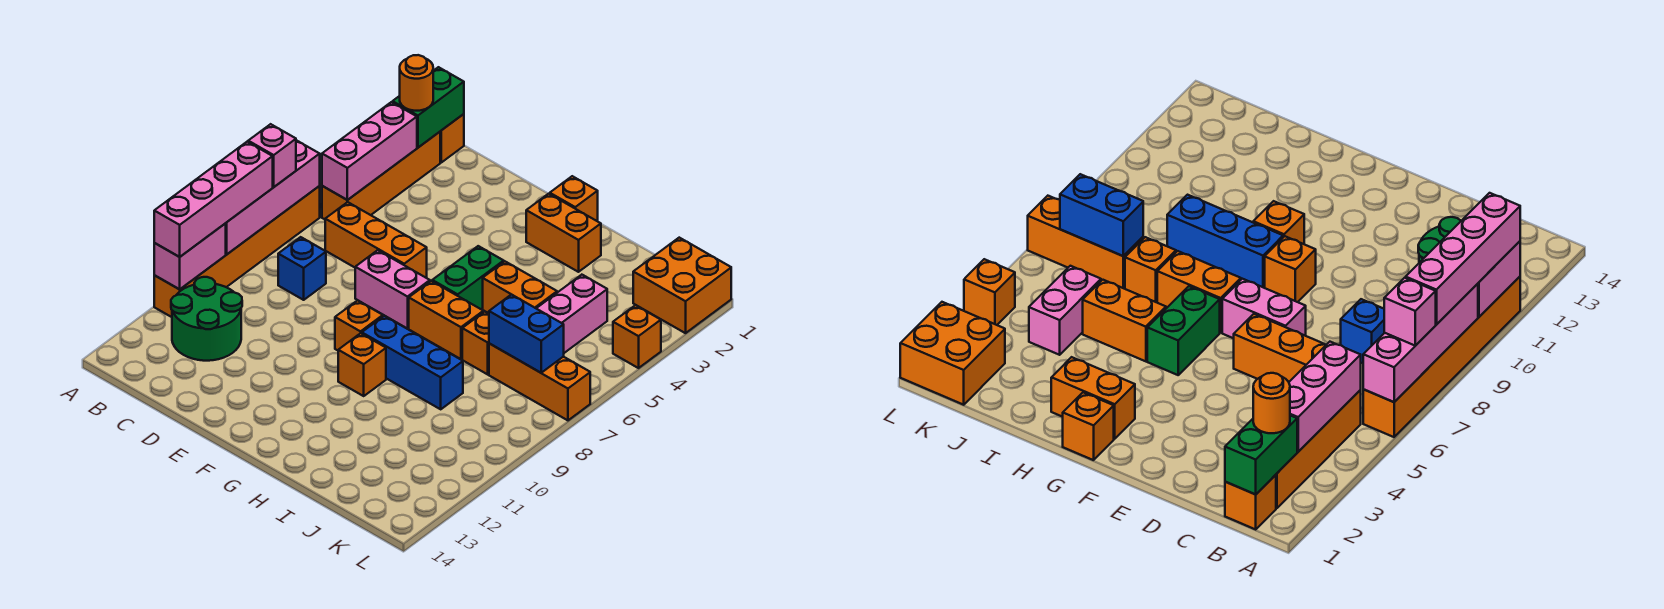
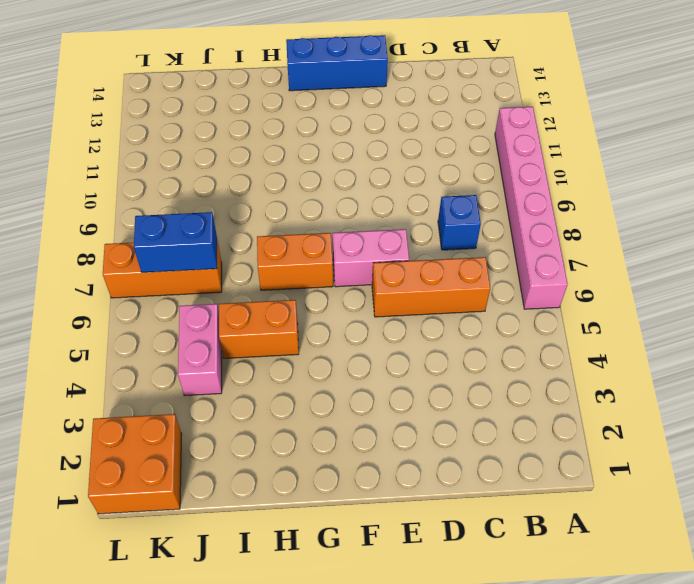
pink brick A6:A11 level 1 -> orange brick A6:A11 level 1
blue brick E14:G14 level 1 -> blue brick G9:I9 level 1
none -> orange brick B1 level 1
none -> orange brick B2:B5 level 1
none -> green round brick B11:C12 level 1

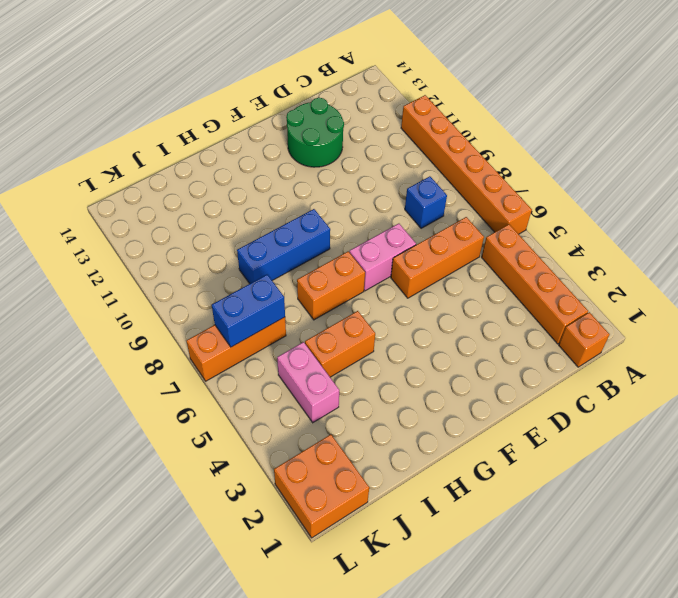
green round brick D12:E13 level 1 -> green round brick B11:C12 level 1
none -> orange brick F9 level 1
none -> orange brick G1 level 1
none -> orange brick G2:H2 level 1

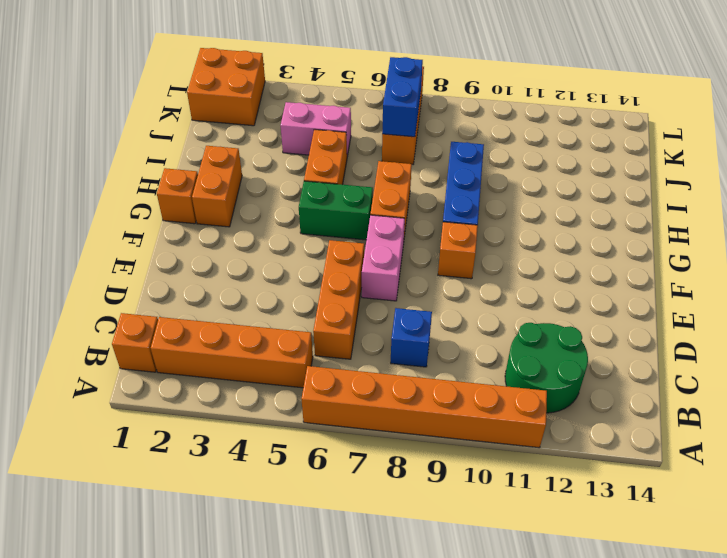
none -> orange brick G10 level 1
none -> orange brick I7 level 1
none -> orange brick L4 level 1

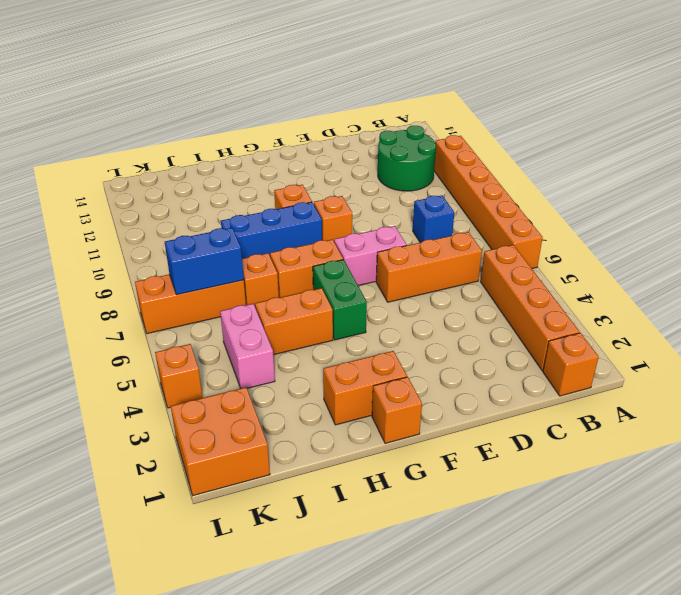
none -> pink brick A6:A9 level 2
none -> pink brick A10:A11 level 2
none -> green brick B1:B2 level 2

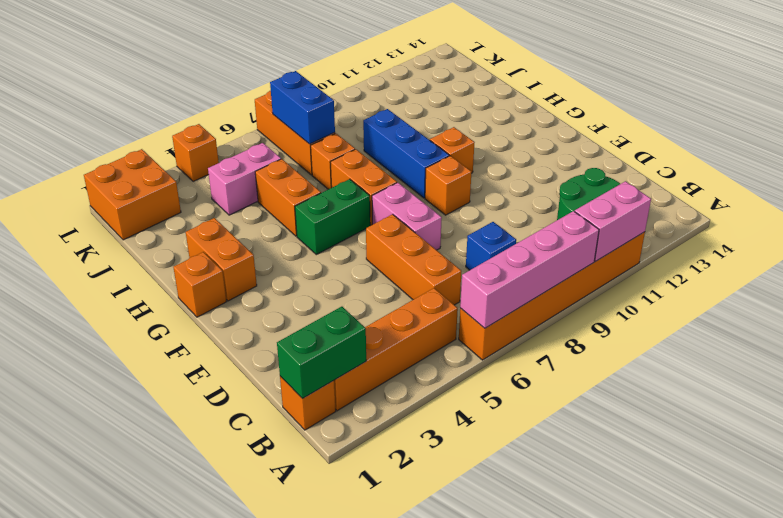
none -> pink brick B3:B5 level 2
none -> pink brick A7 level 3
none -> pink brick A8:A11 level 3

